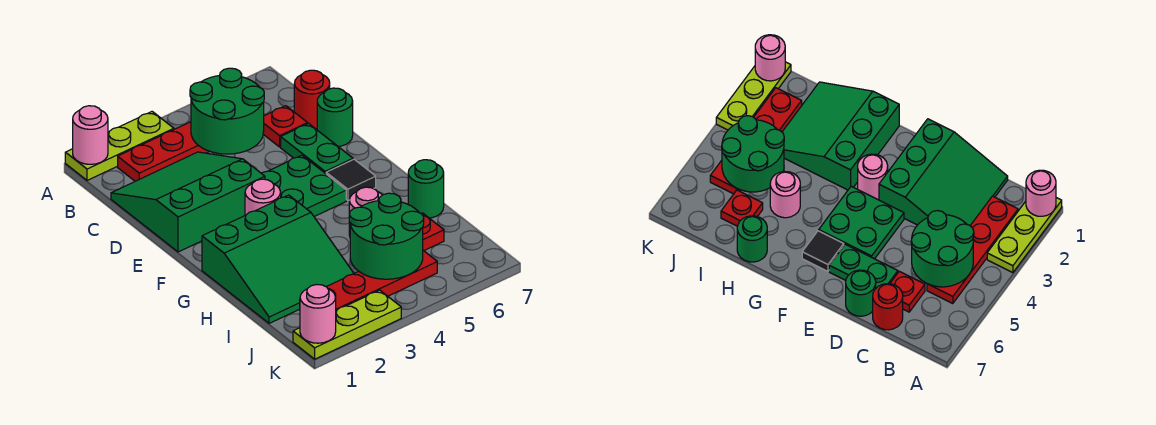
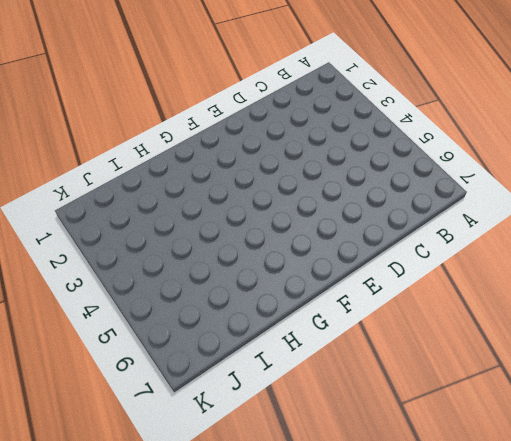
none -> lime plate A1:A3 level 1
none -> red plate B2:B5 level 1
none -> green slope C1:E3 level 1 top E

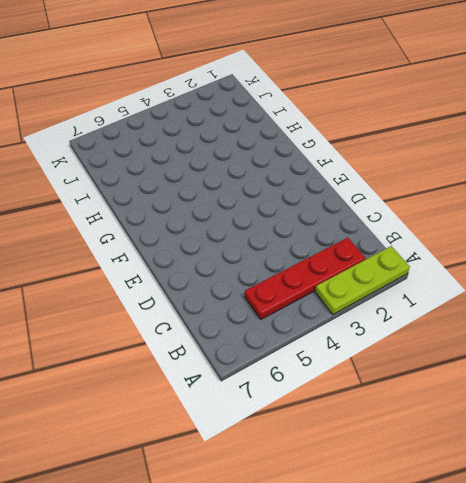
none -> green slope C1:E3 level 1 top E
none -> red plate C6 level 1
none -> red round brick C7 level 1

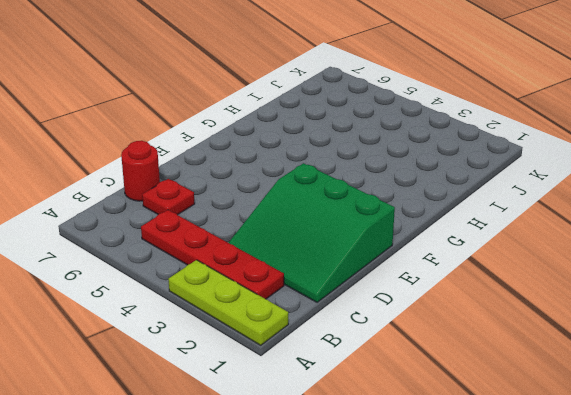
none -> green plate D6:E6 level 1
none -> green round brick D7 level 1
none -> green plate E4:F5 level 1

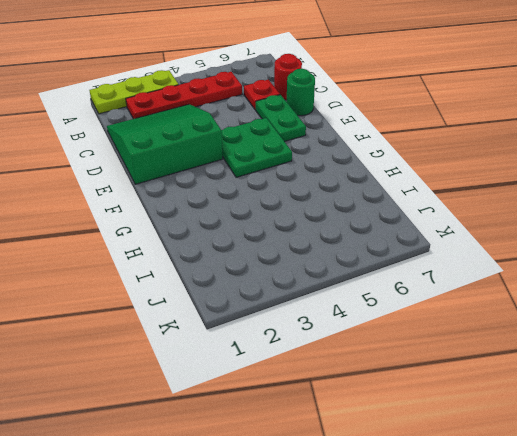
none -> pink round brick F3 level 1
none -> black tile F6 level 1
none -> green slope G1:I3 level 1 top G

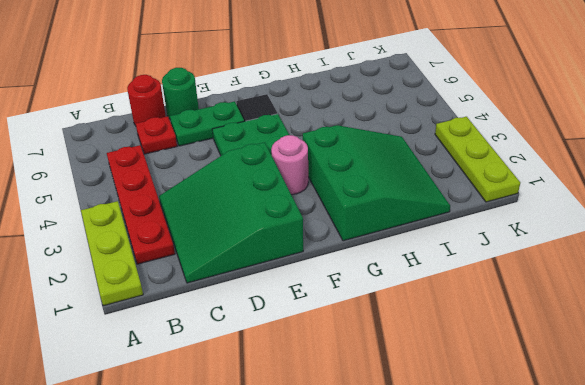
none -> pink round brick H5 level 1
none -> green round brick H7 level 1
none -> red plate I6 level 1

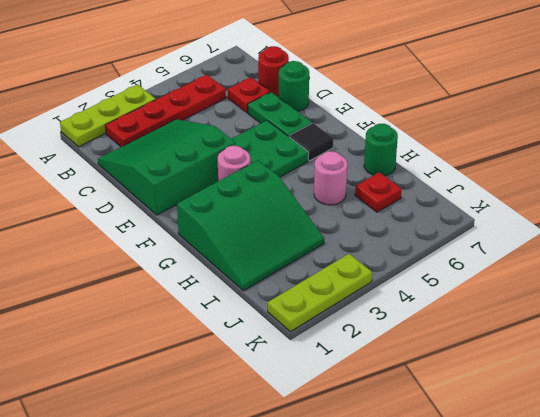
none -> red plate J2:J5 level 1
none -> pink round brick A1 level 2
none -> green round brick B4:C5 level 2

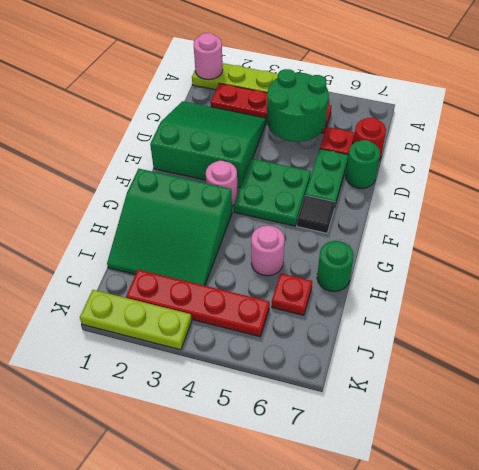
none -> green round brick I4:J5 level 2
none -> pink round brick K1 level 2

